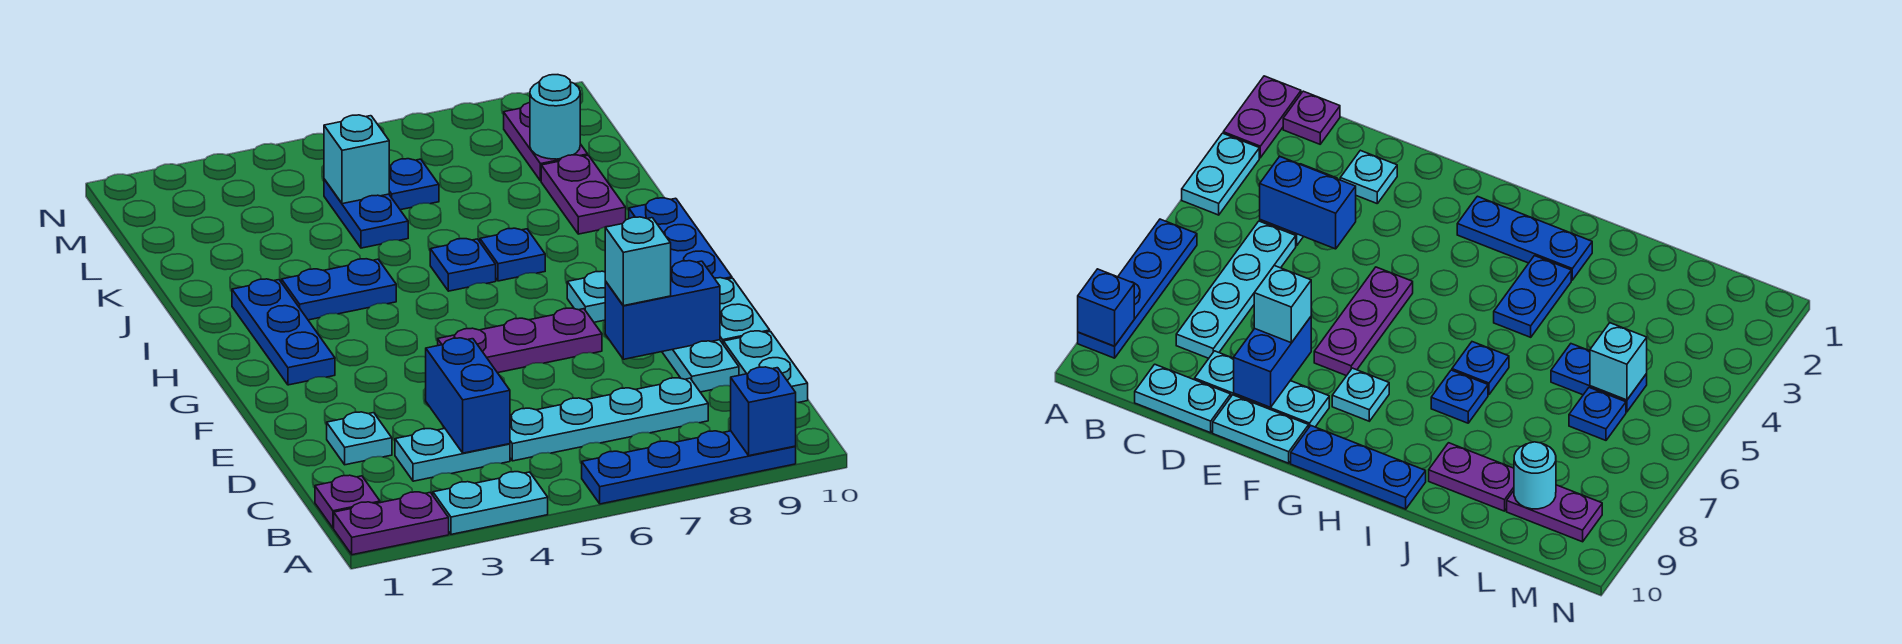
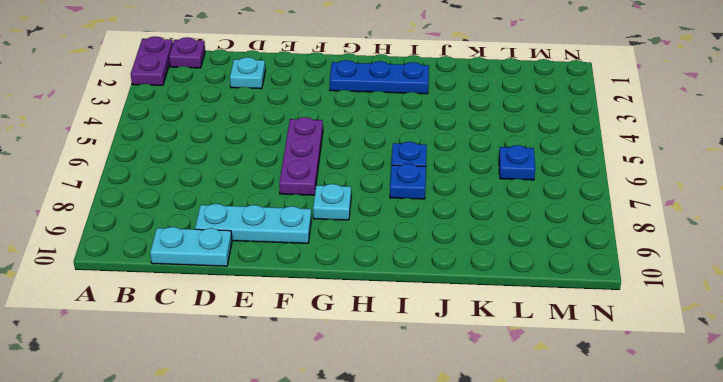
none -> cyan plate A3:A4 level 1
none -> blue plate A6:A9 level 1
none -> cyan plate C3:C4 level 1

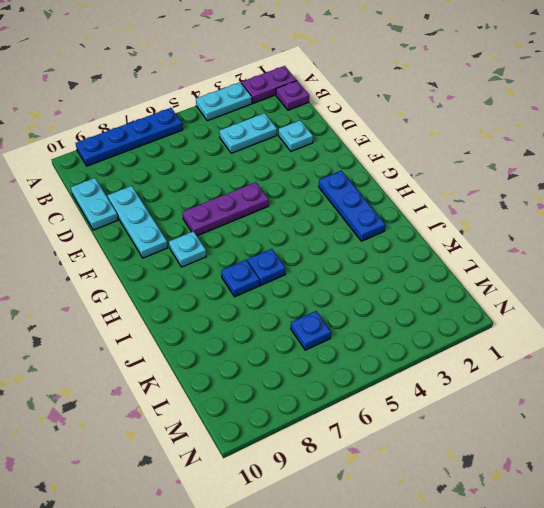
none -> cyan plate C5:C8 level 1
none -> cyan plate E10:F10 level 1
none -> blue plate G10:I10 level 1

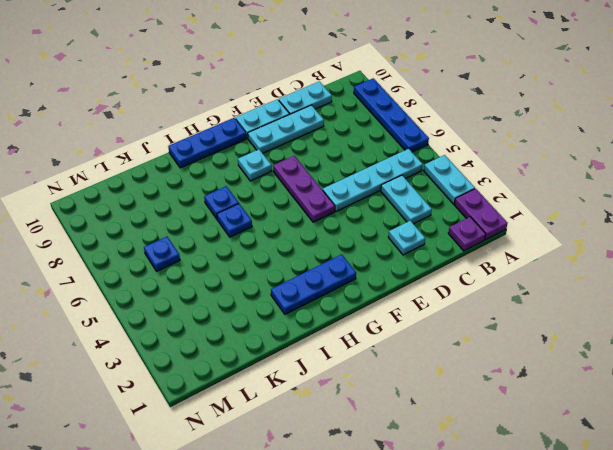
cyan plate B5:E5 level 1 -> cyan plate C5:C8 level 1
none -> blue plate I3:I4 level 1
none -> purple plate J9:K9 level 1
none -> blue plate K5:L5 level 1

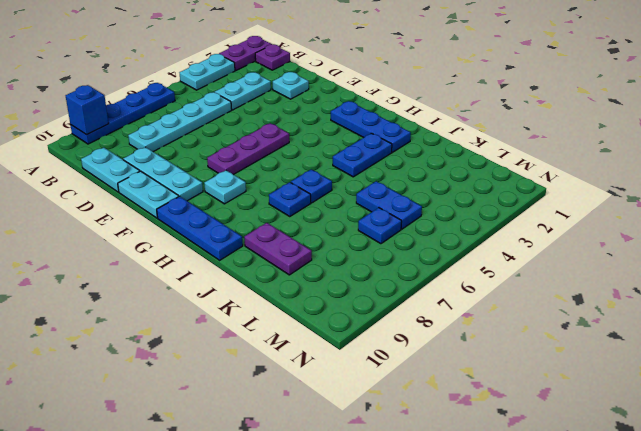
none -> purple plate L9:M9 level 1
none -> blue brick C4:D4 level 2
none -> blue brick E8:E9 level 2

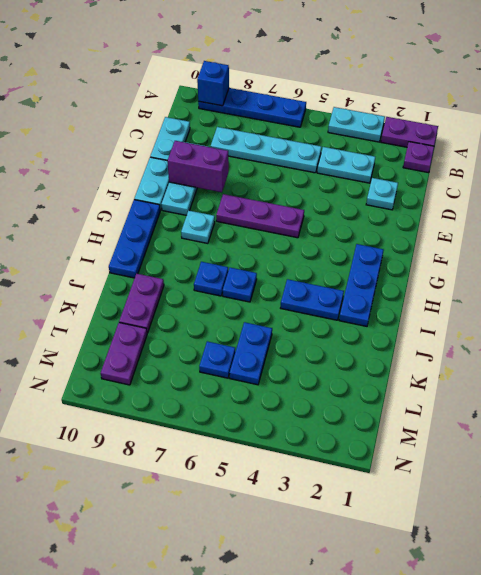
purple brick E8:E9 level 2 -> blue brick E8:E9 level 2
none -> blue brick C4:D4 level 2
none -> cyan brick L5 level 2
none -> cyan round brick L9 level 2

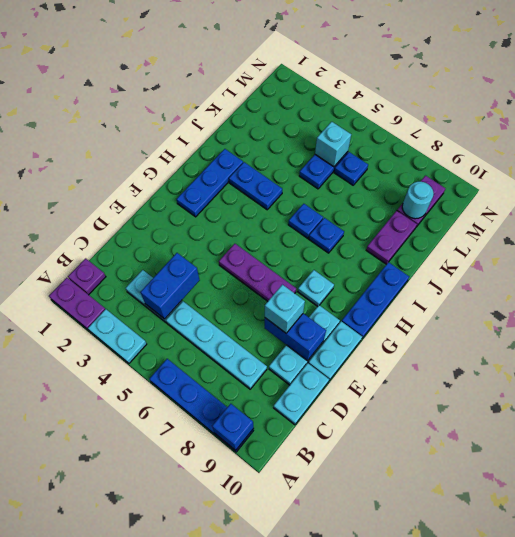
none -> cyan plate D2 level 1

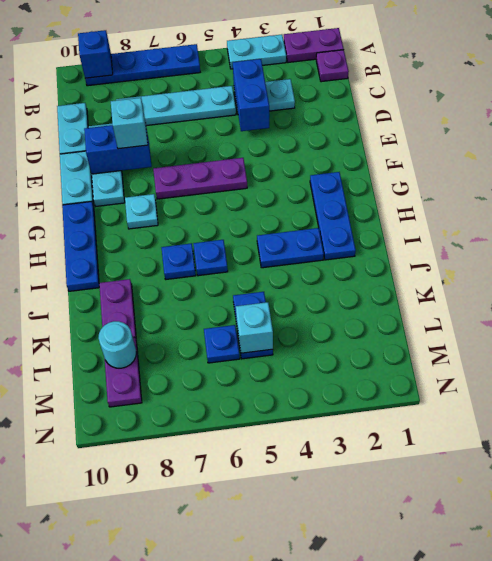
none -> cyan plate D2 level 1

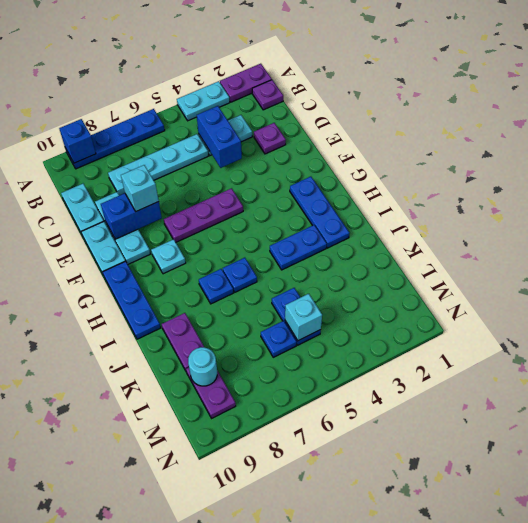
purple plate D2 level 1 -> cyan plate D2 level 1

